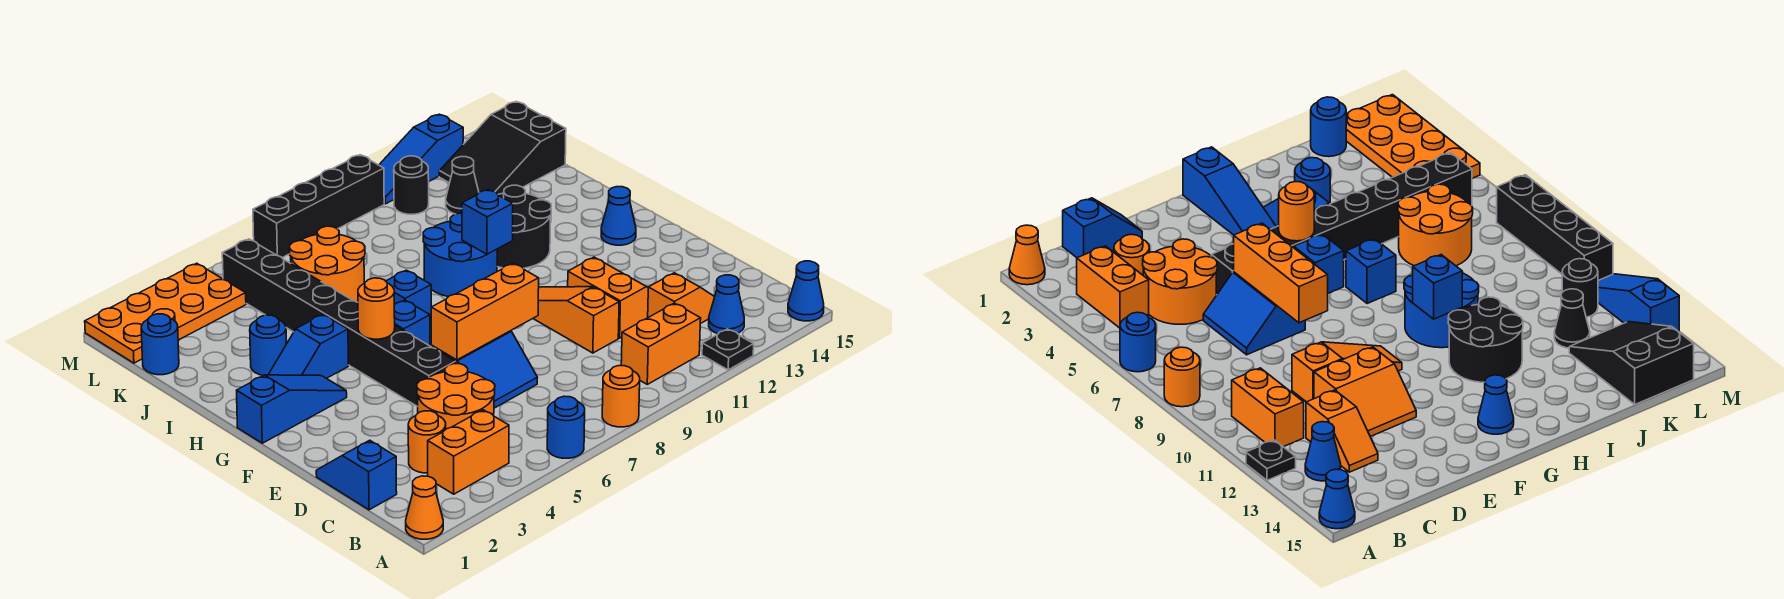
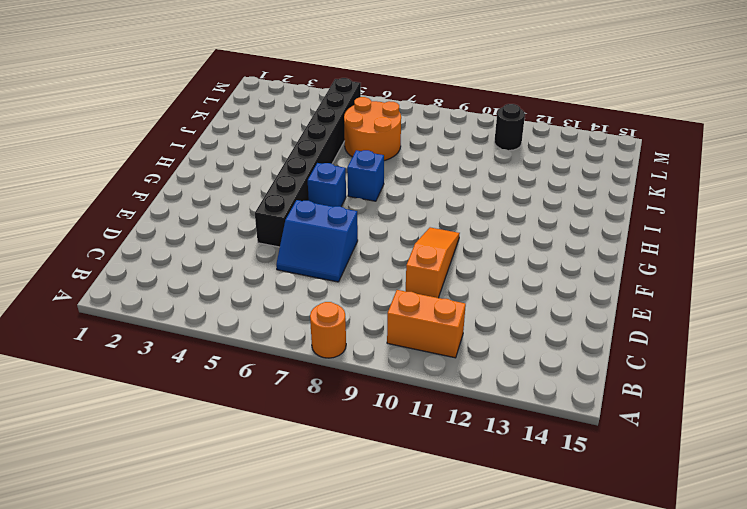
none -> orange cone A1 level 1
none -> blue round brick A6 level 1
none -> black plate A12 level 1
none -> blue cone A15 level 1

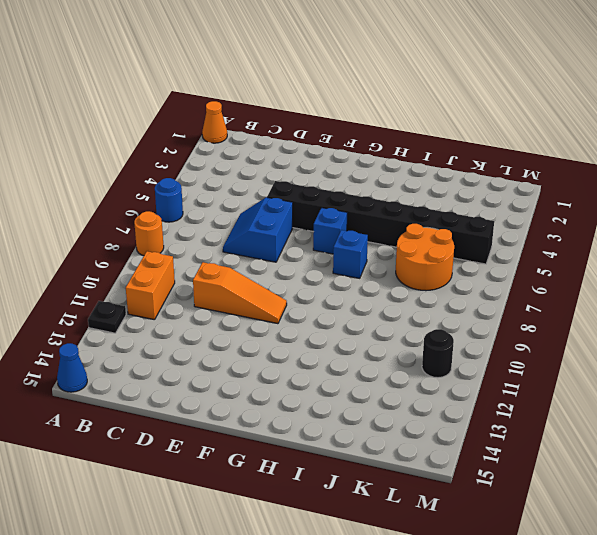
none -> orange brick B3:B4 level 1
none -> blue cone B13 level 1
none -> blue slope C1:D1 level 1 top C
none -> orange round brick C3 level 1

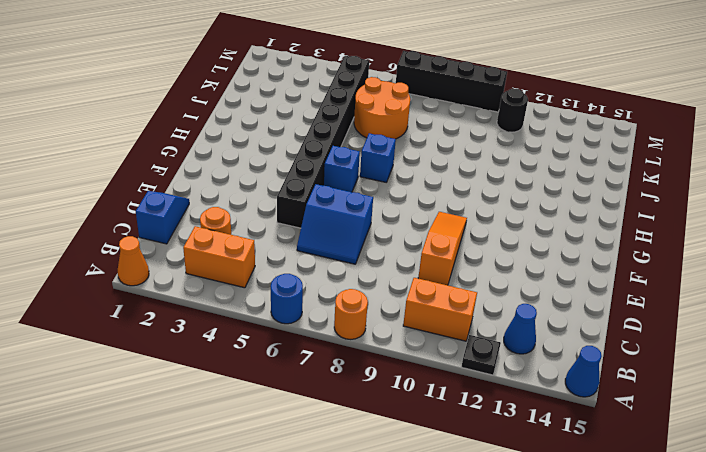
none -> orange round brick C4:D5 level 1
none -> orange slope C12:C13 level 1 top 12
none -> orange slope D11:E12 level 1 top 11
none -> blue slope G1:G3 level 1 top 1

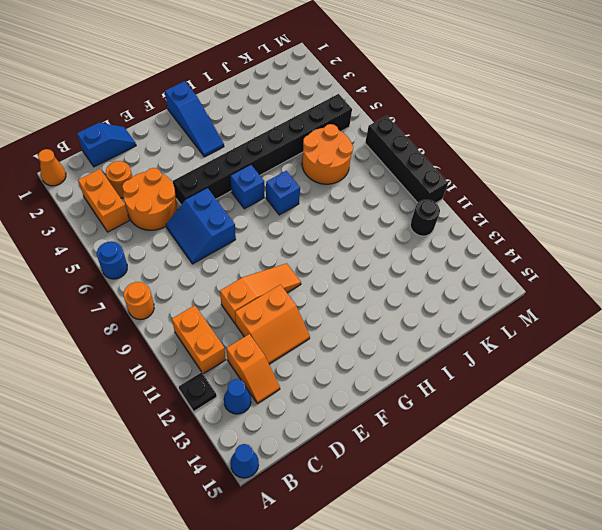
none -> blue cone G14 level 1
none -> blue slope H3:H4 level 1 top 4
none -> blue round brick H9:I10 level 1
none -> black round brick H11:I12 level 1

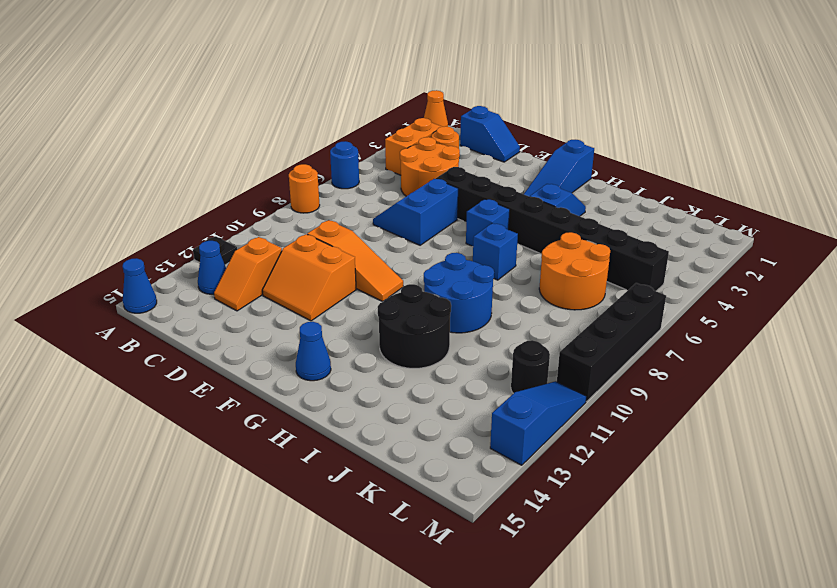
none -> orange brick B10:B11 level 1
none -> blue round brick I3 level 1
none -> blue round brick K1 level 1
none -> black cone K12 level 1

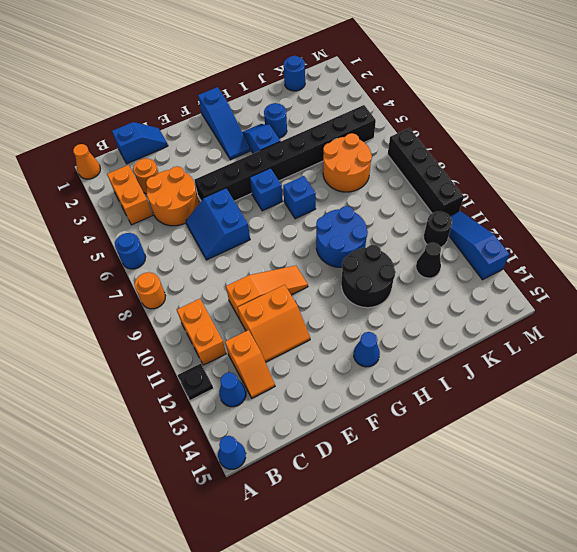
none -> black slope K13:L15 level 1 top 15
none -> orange plate L1:M4 level 1
none -> orange brick E6:E8 level 2
none -> orange round brick G5 level 2

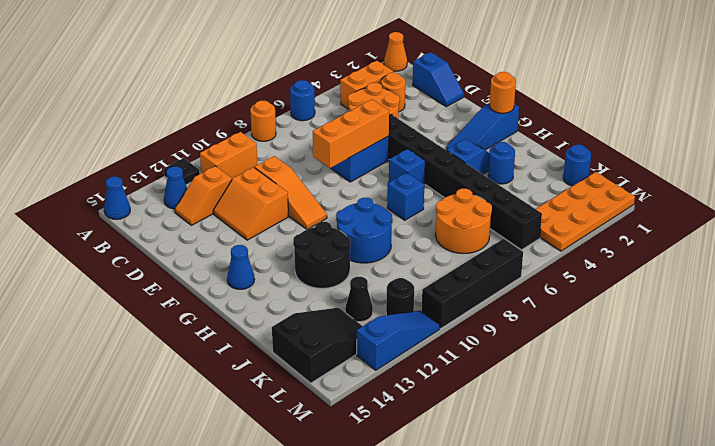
orange round brick G1 level 2 -> orange round brick G5 level 2
none -> blue brick H10 level 2

